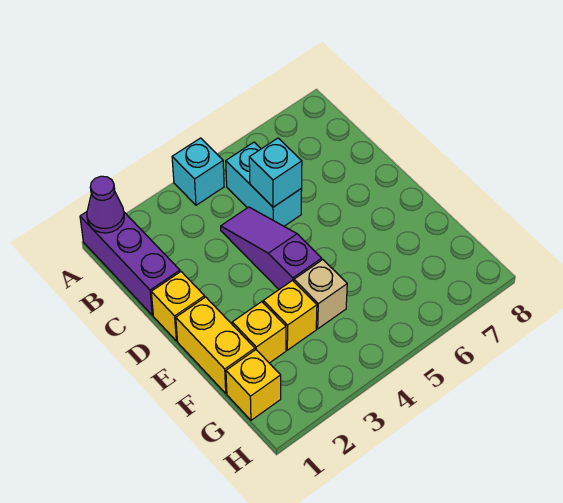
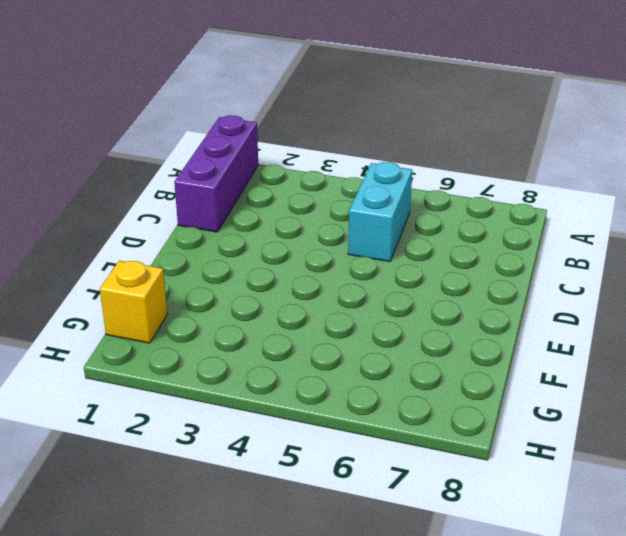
none -> cyan brick A4 level 1
none -> purple slope C4:E4 level 1 top E
none -> yellow brick D1 level 1

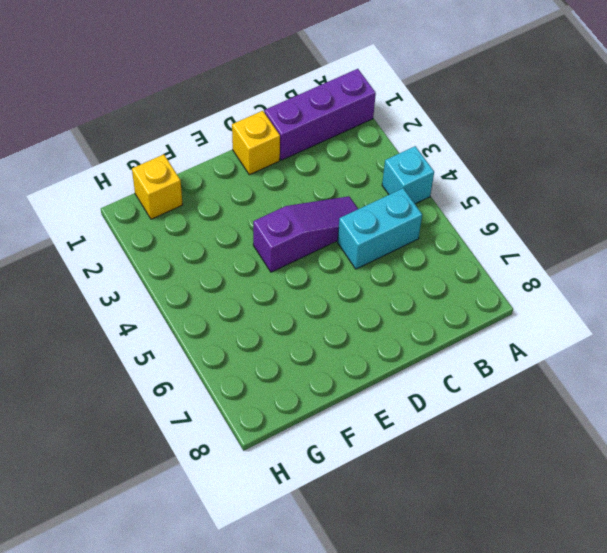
none -> yellow brick E1:F1 level 1
none -> yellow brick F2 level 1
none -> yellow brick F3 level 1

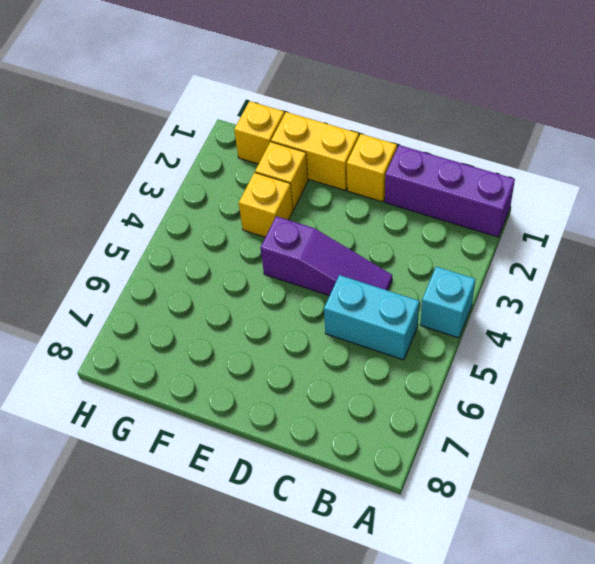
none -> tan brick F4 level 1
none -> purple cone A1 level 2
none -> cyan brick C5 level 2

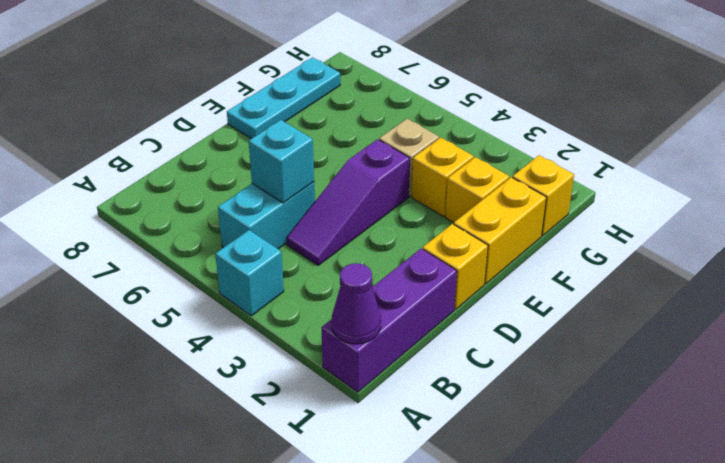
cyan plate E8:G8 level 1 -> none

